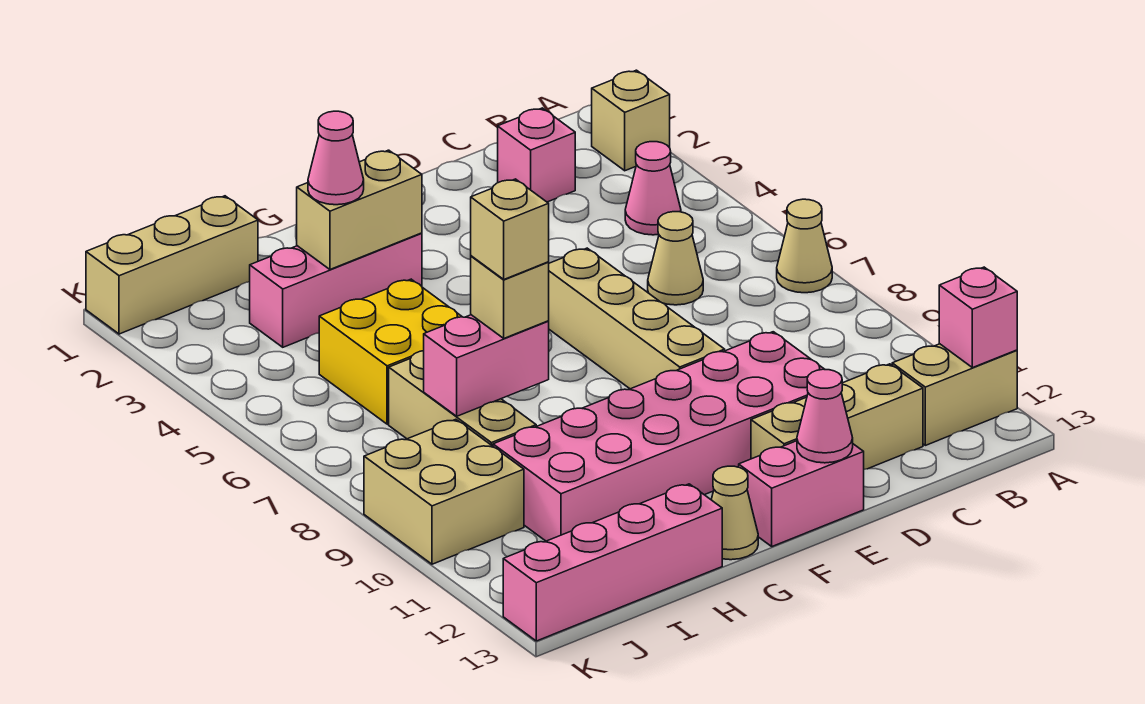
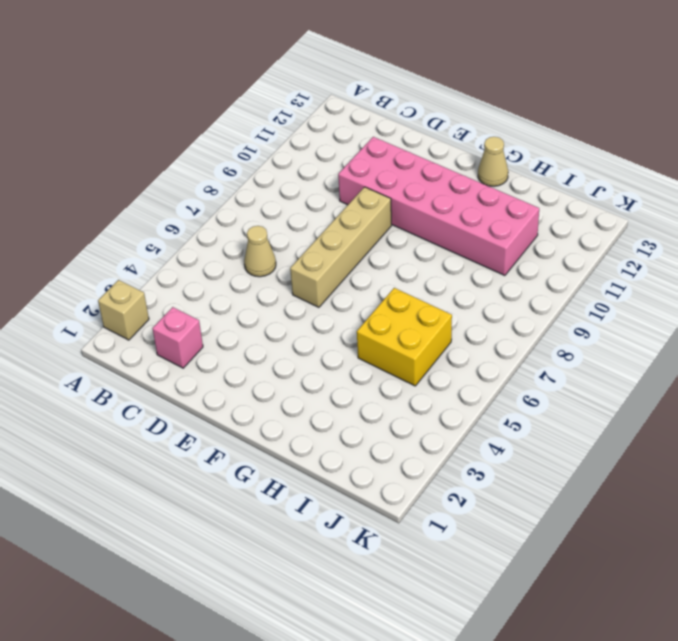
none -> tan cone A7 level 1
none -> tan brick A12:B12 level 1
none -> pink cone B4 level 1

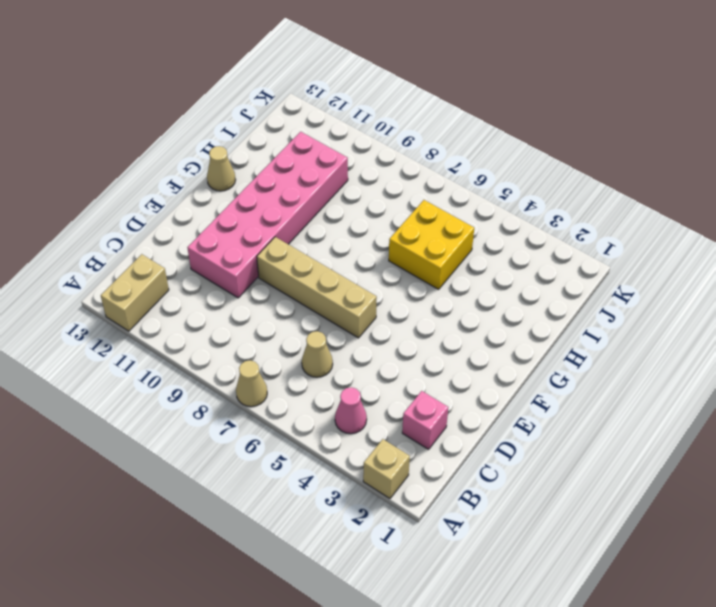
none -> tan brick C12:E12 level 1
none -> pink brick E13:F13 level 1
none -> pink brick G3:I3 level 1

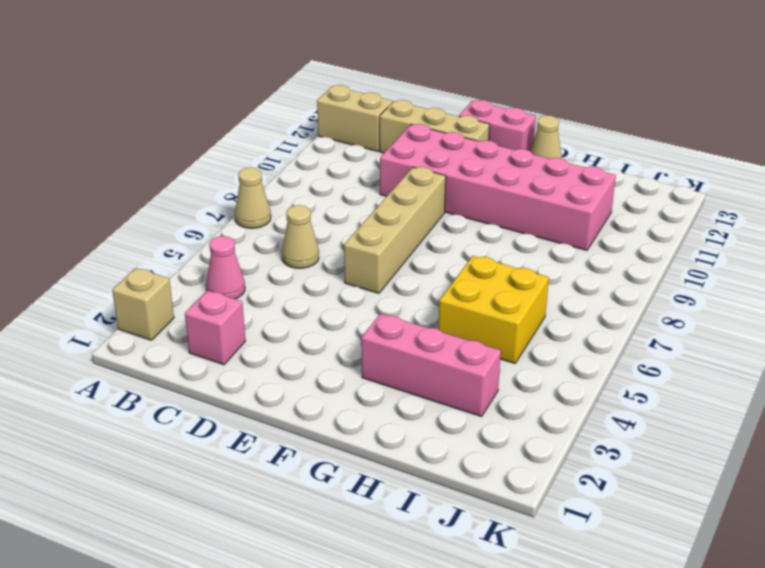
none -> pink brick H13:K13 level 1
none -> tan brick I1:K1 level 1
none -> tan brick I7:I9 level 1

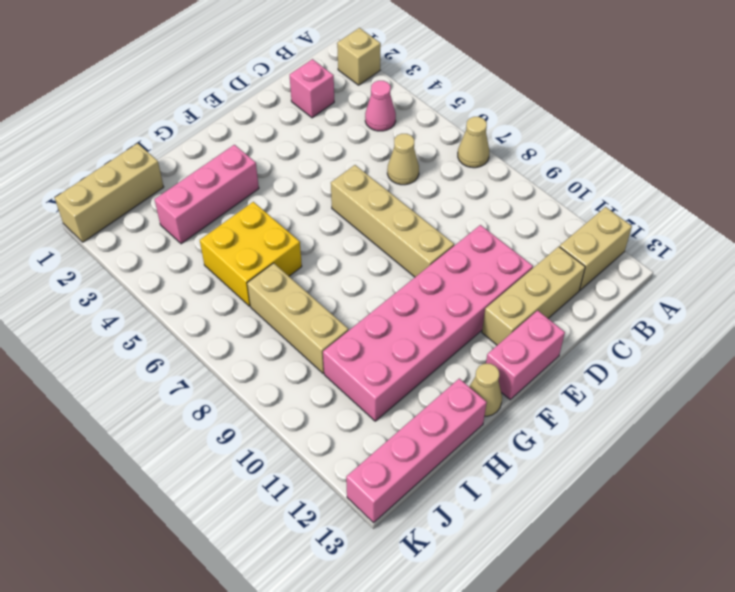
none -> tan brick J9:K10 level 1
none -> pink brick A12 level 2
none -> pink cone E13 level 2

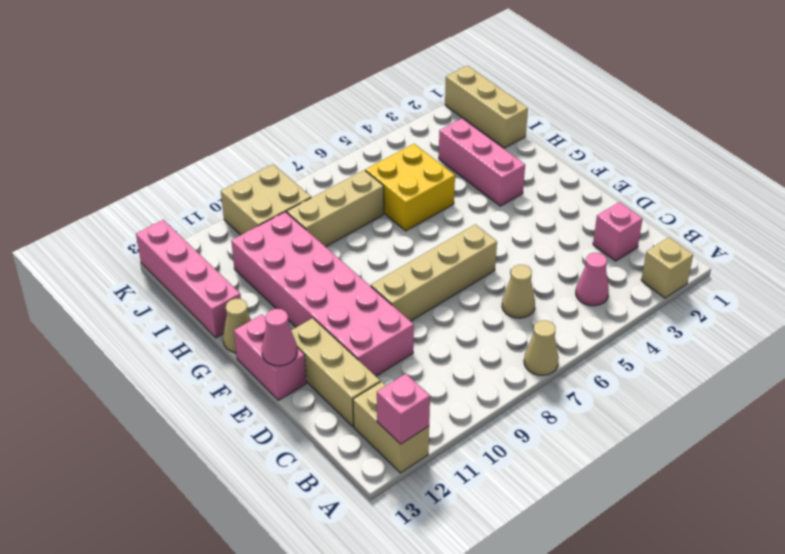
none -> tan brick G3:H3 level 2
none -> pink brick H8:I8 level 2
none -> pink cone H3 level 3

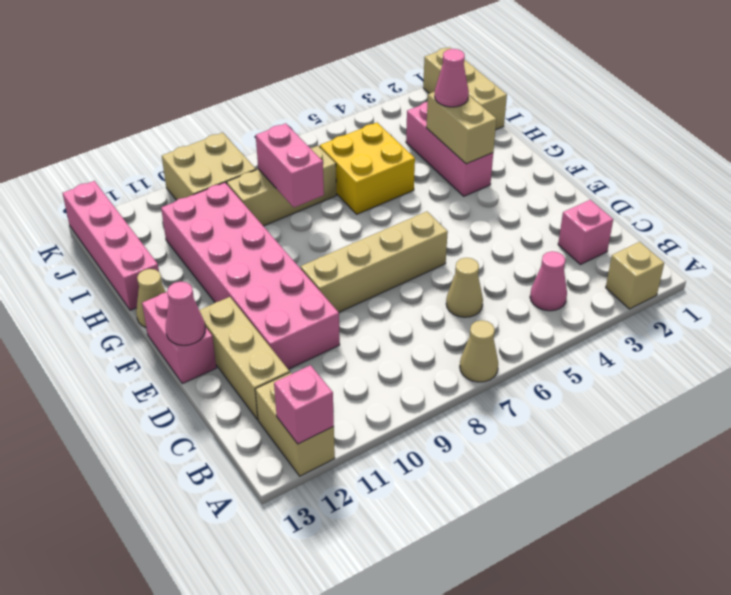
none -> tan brick H8 level 3
none -> tan brick H8 level 4

